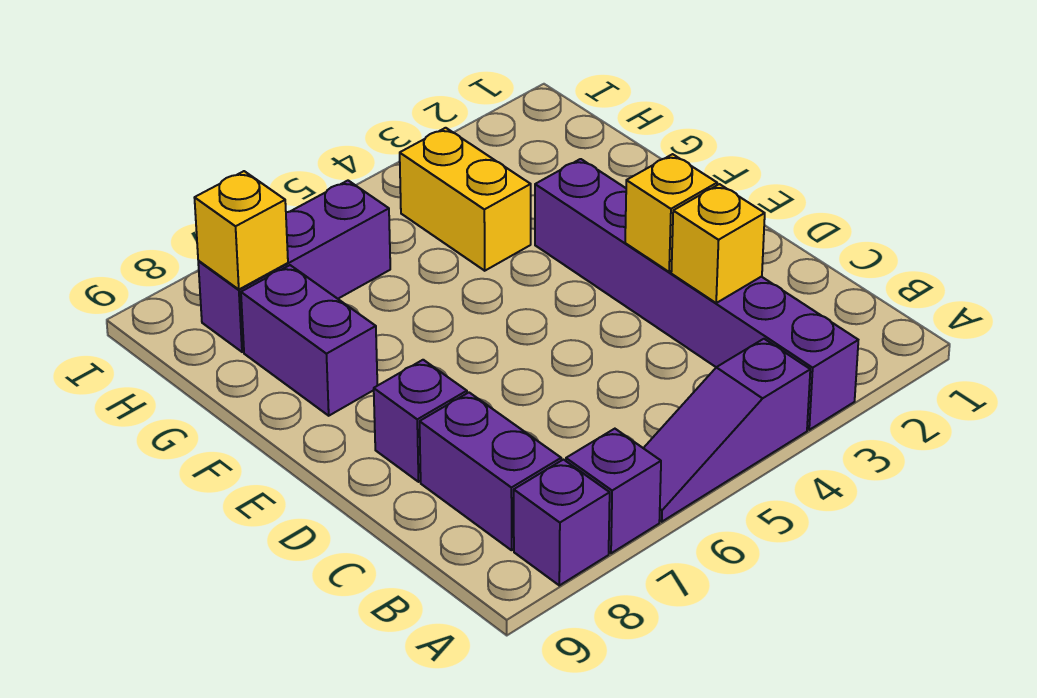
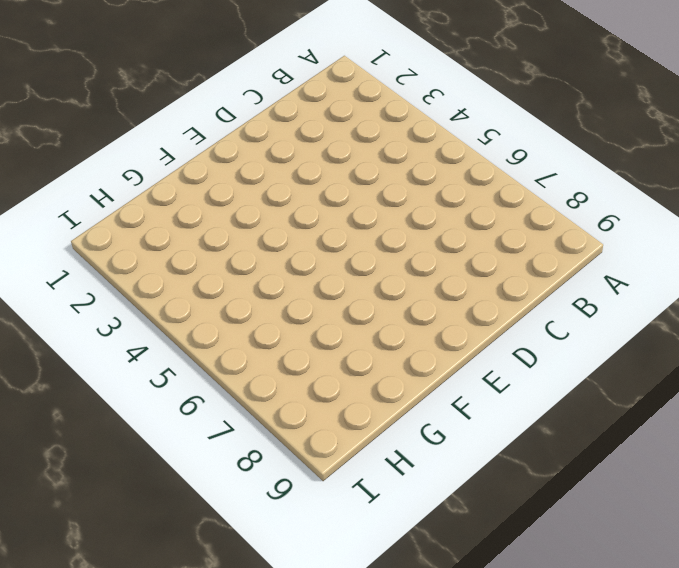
none -> purple brick A3:F3 level 1
none -> purple slope A4:A6 level 1 top 4
none -> purple brick A7 level 1

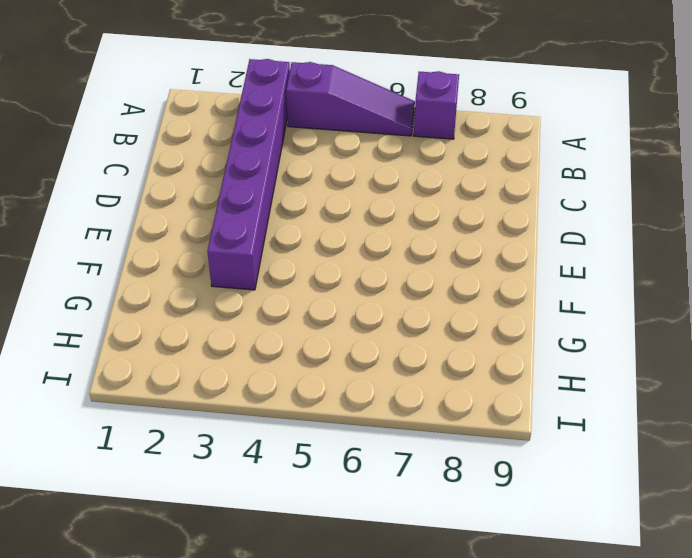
none -> purple brick A8 level 1
none -> purple brick B8:C8 level 1
none -> purple brick D8 level 1

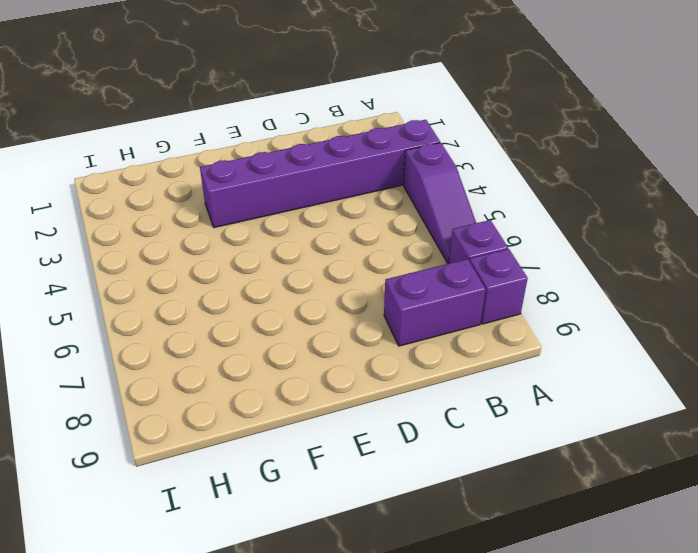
none -> purple brick D8 level 1
none -> purple brick F8:G8 level 1
none -> yellow brick G4:H4 level 1

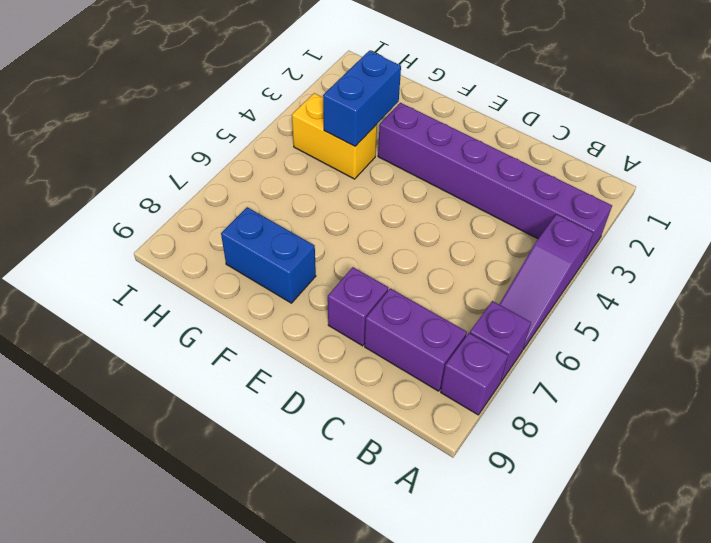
blue brick F8:G8 level 1 -> purple brick F8:G8 level 1
blue brick G3:G4 level 2 -> none
none -> purple brick H6:H8 level 1
none -> yellow brick C3 level 2
none -> yellow brick D3 level 2

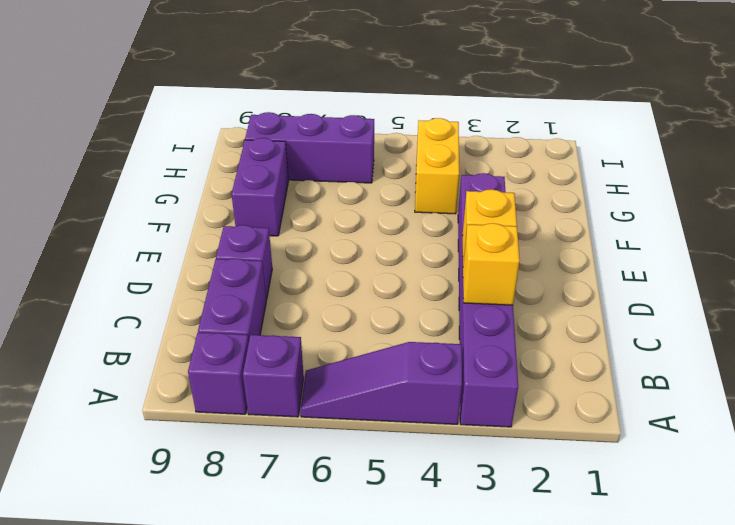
none -> yellow brick H8 level 2

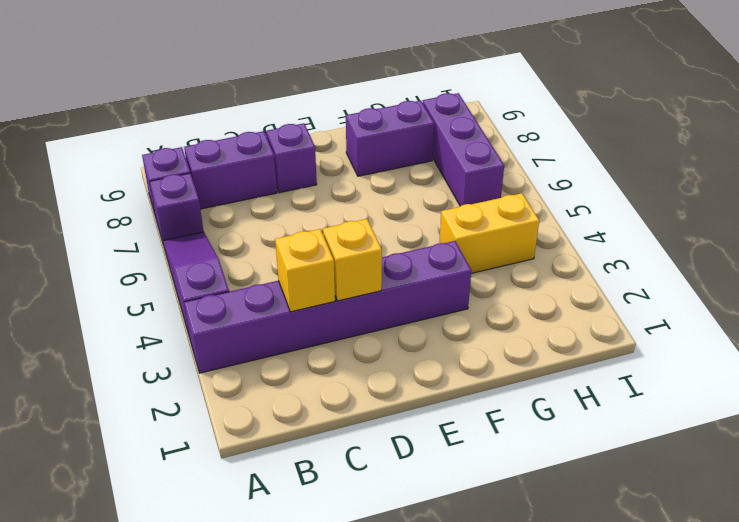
none -> yellow brick H8 level 2

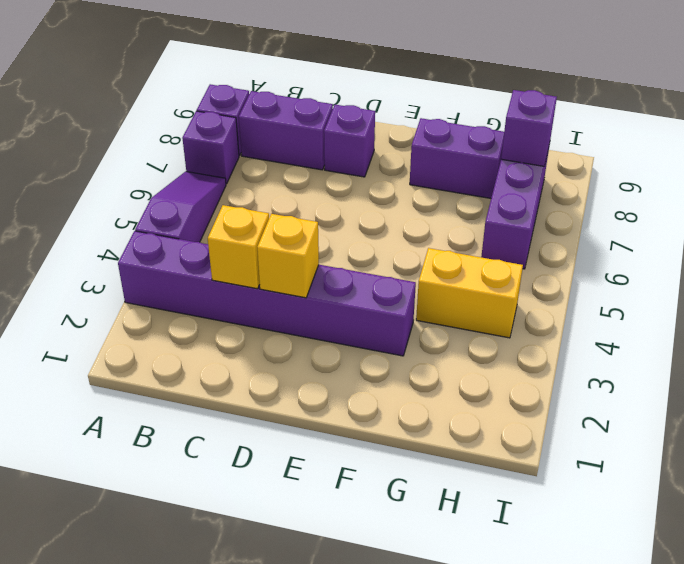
purple brick H8 level 2 -> yellow brick H8 level 2

